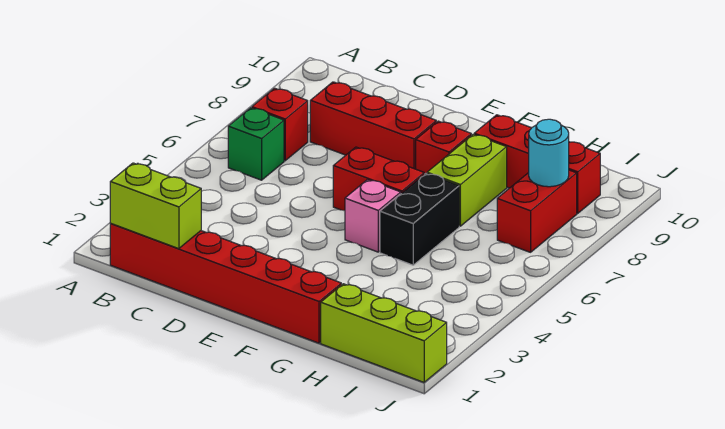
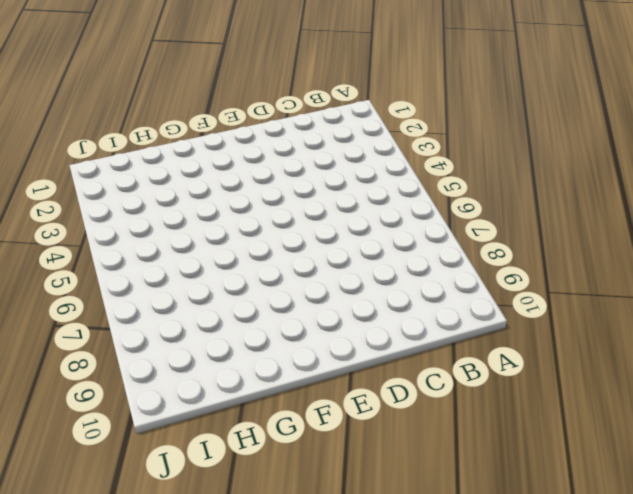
none -> red brick B1:G1 level 1
none -> green brick B6 level 1
none -> red brick B7 level 1

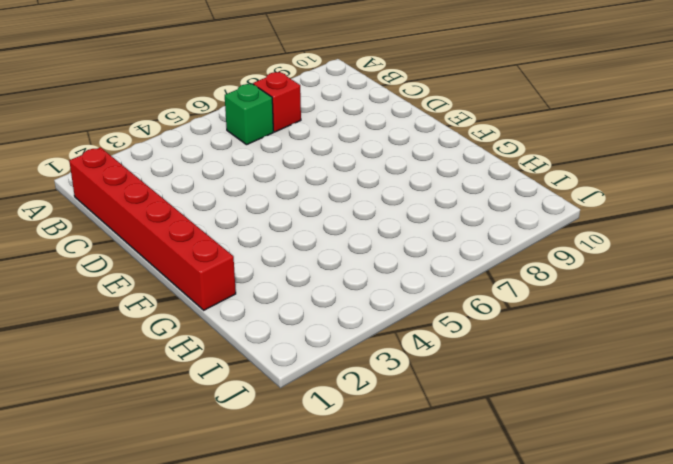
none -> red brick C8:E8 level 1
none -> red brick E6:F6 level 1
none -> pink brick F5 level 1

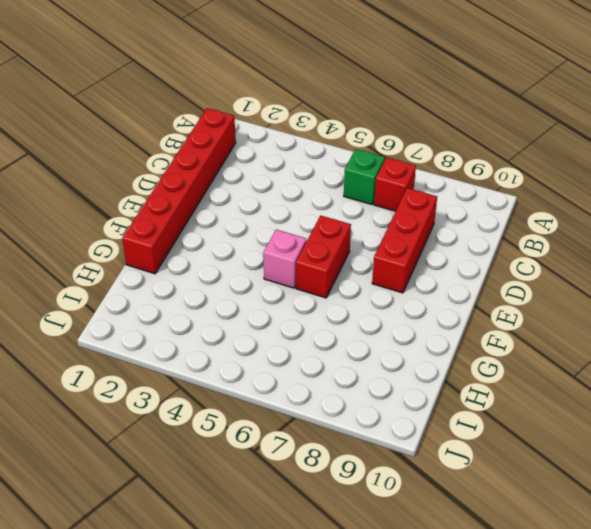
none -> red brick F8 level 1
none -> black brick G5:G6 level 1
none -> lime brick G7:G8 level 1

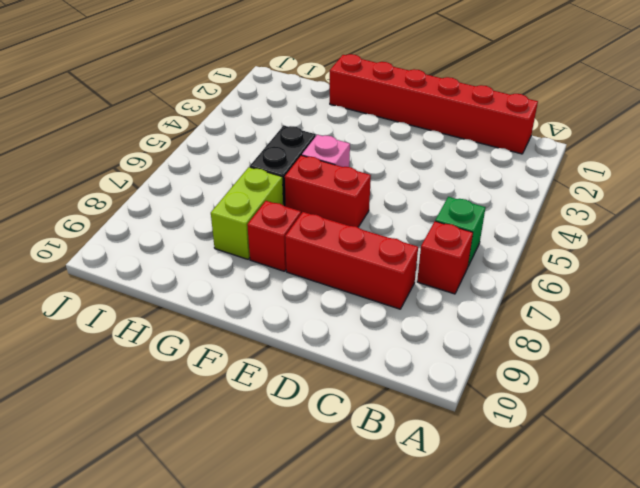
none -> red brick G9:I9 level 1
none -> lime brick H1:J1 level 1
none -> red brick I7:I8 level 1

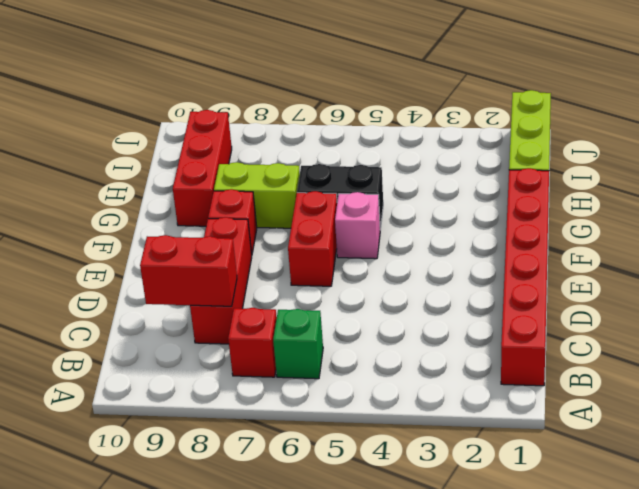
red brick C8:C9 level 2 -> red brick I7:I8 level 1
none -> lime brick B1:C1 level 2
none -> cyan round brick I8 level 2

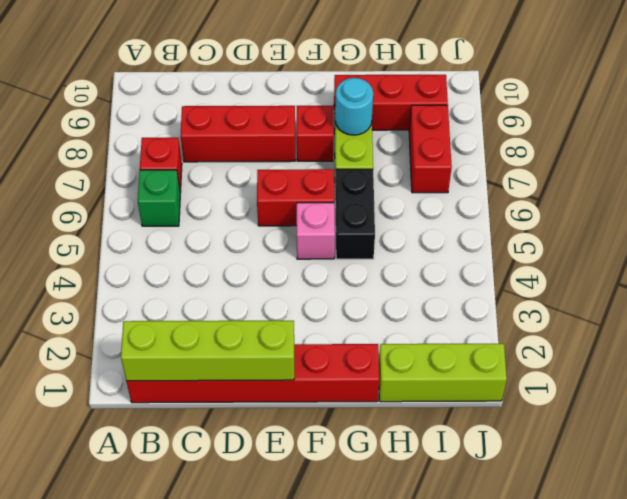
lime brick B1:E1 level 2 -> lime brick B1:C1 level 2
cyan round brick G8 level 2 -> cyan round brick I8 level 2

